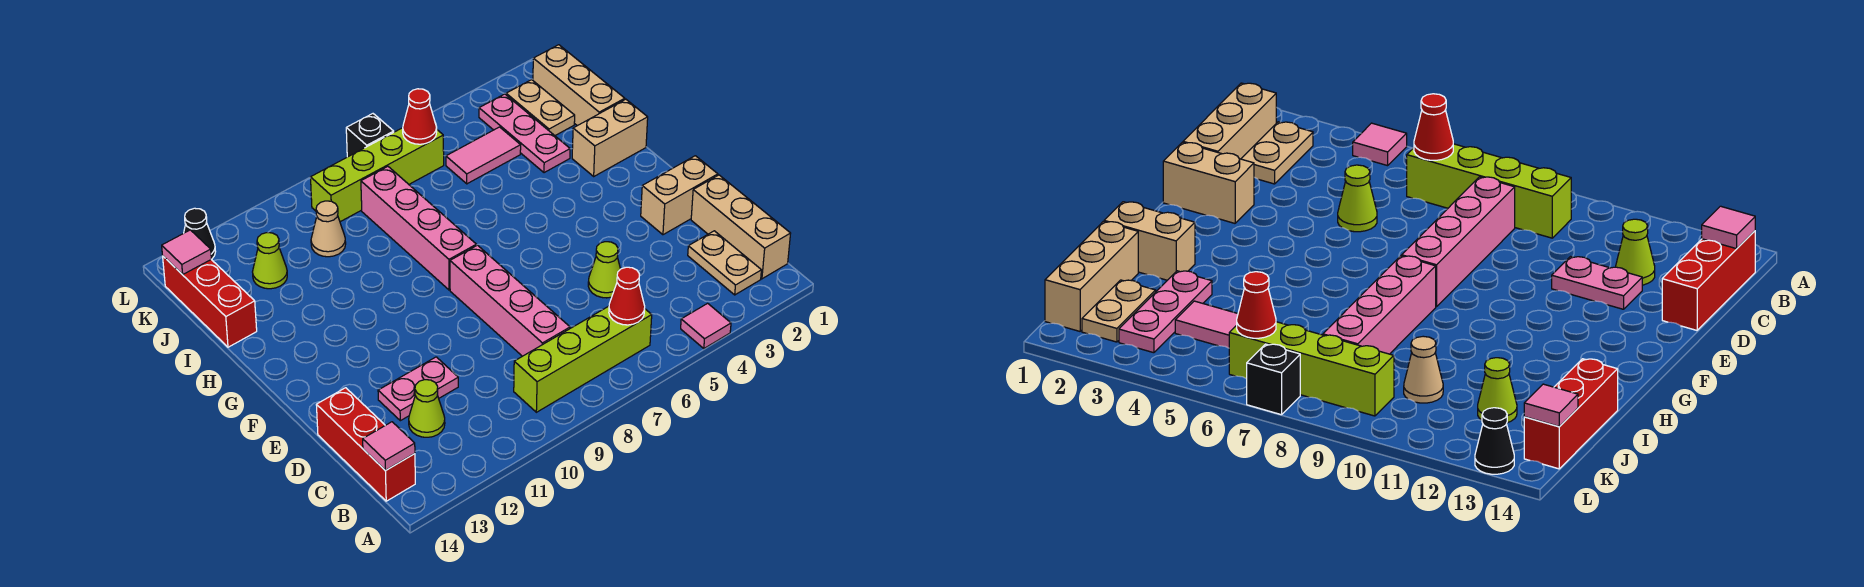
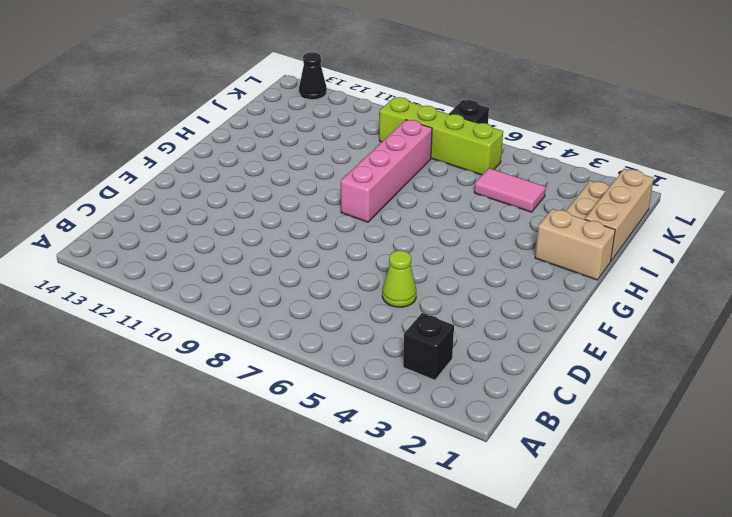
black brick B3 level 1 -> none
none -> pink tile A4 level 1
none -> tan brick B1:D1 level 1
none -> tan plate B2:C2 level 1

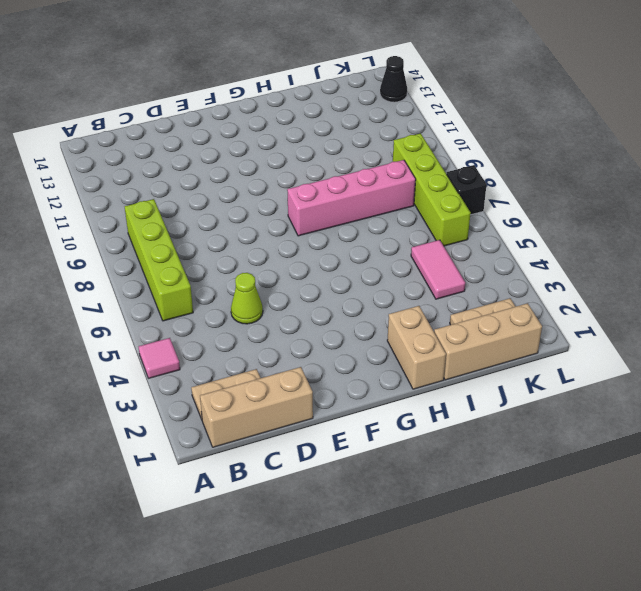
none -> red brick B14:D14 level 1
none -> pink brick C8:F8 level 1
none -> lime cone C12 level 1

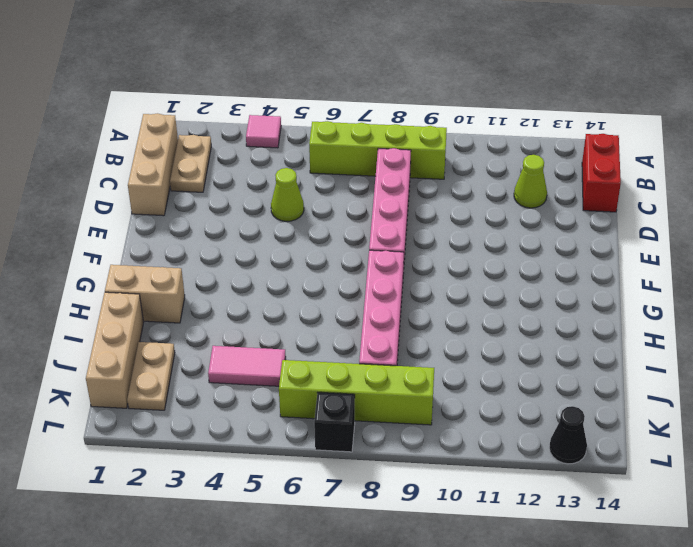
red brick B14:C14 level 1 -> red brick B14:D14 level 1
none -> pink plate D11:D12 level 1
none -> tan brick E1:E2 level 1
none -> pink plate I3:K3 level 1

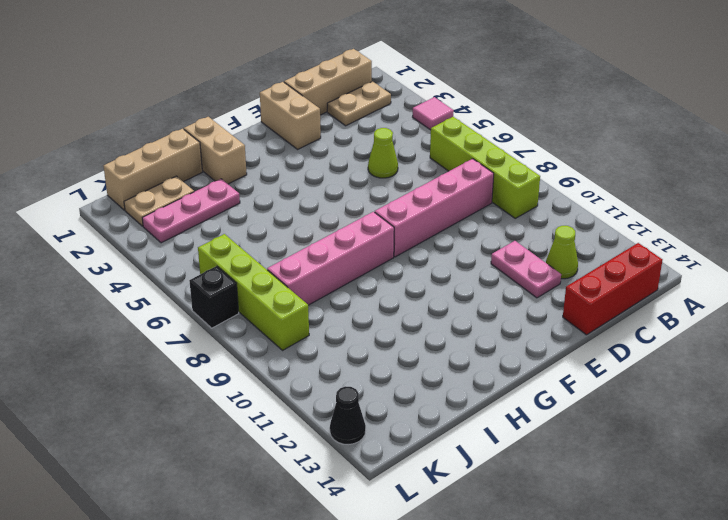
none -> red brick I14:K14 level 1
none -> pink tile J4:J5 level 1
none -> tan cone J10 level 1

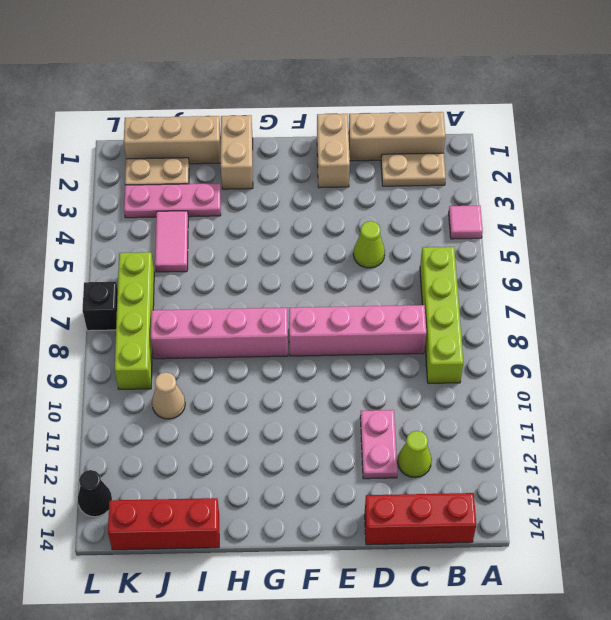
none -> lime cone J12 level 1
none -> red cone B6 level 2
none -> pink tile B14 level 2

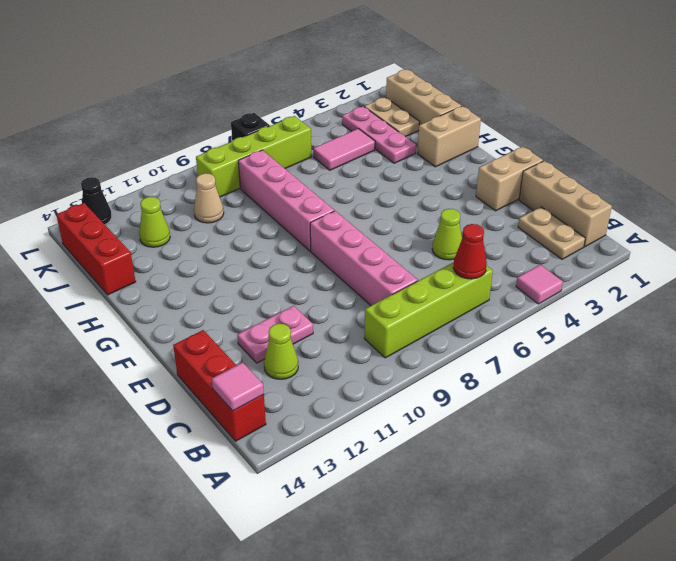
none -> red cone K6 level 2
none -> pink tile K14 level 2

